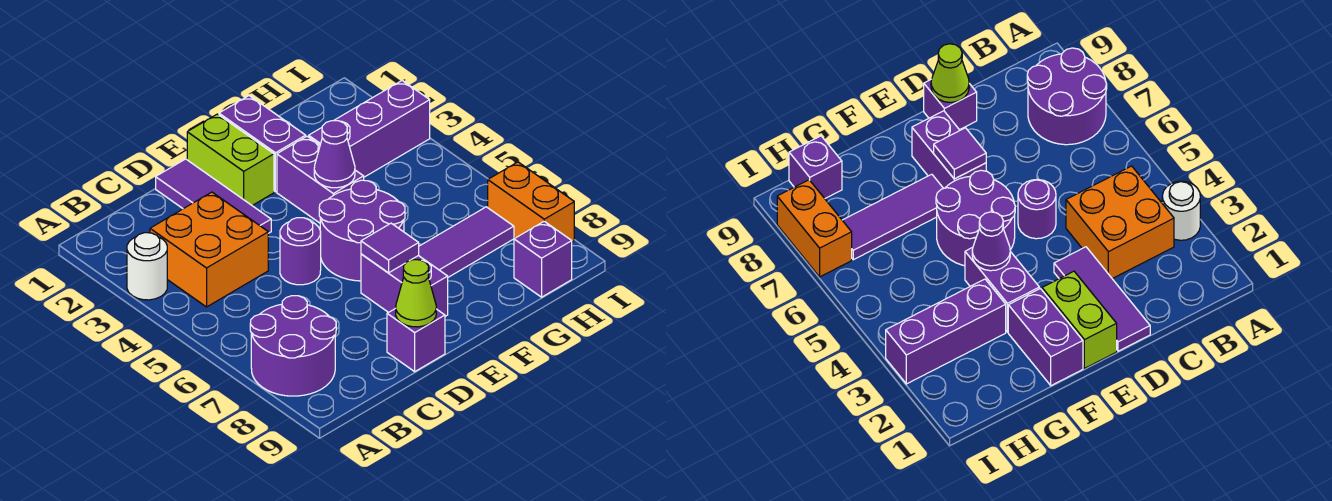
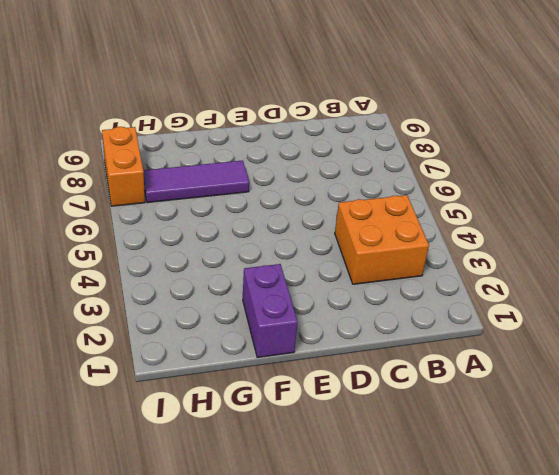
none -> white round brick A3 level 1
none -> purple round brick A7:B8 level 1
none -> purple tile D1:D3 level 1

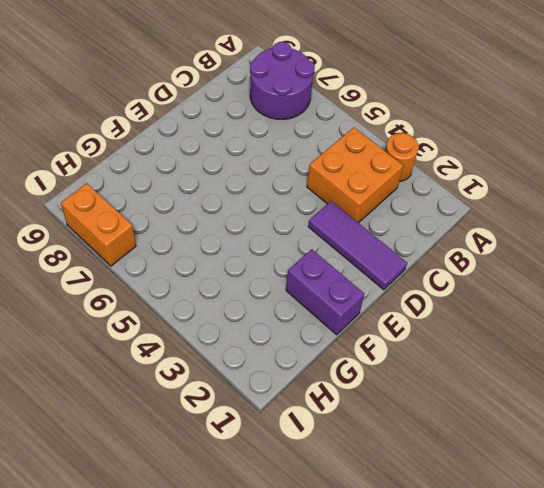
orange round brick A3 level 1 -> white round brick A3 level 1
none -> purple round brick D5 level 1
none -> purple brick D9 level 1
none -> lime brick E1:E2 level 1

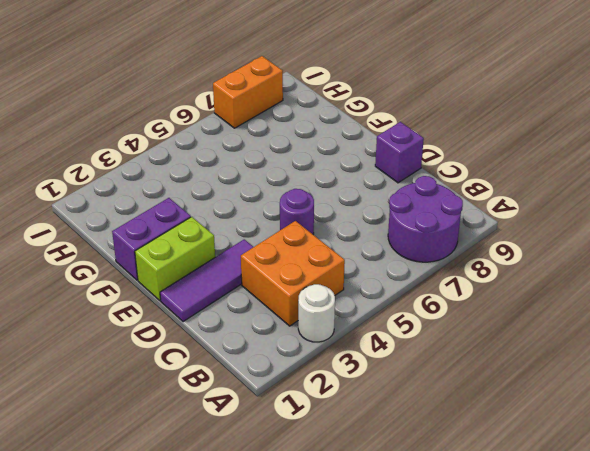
none -> purple round brick E5:F6 level 1
none -> purple brick E7:E8 level 1
none -> purple brick F3:F4 level 1

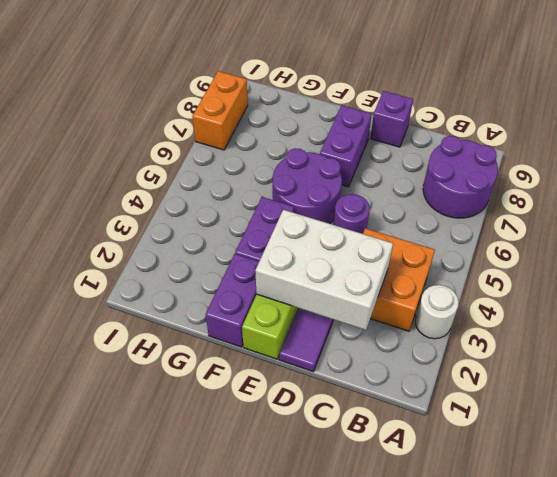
white brick C2:E3 level 2 -> none
none -> purple tile F7:H7 level 1
none -> purple brick G3:I3 level 1
none -> purple brick H9 level 1

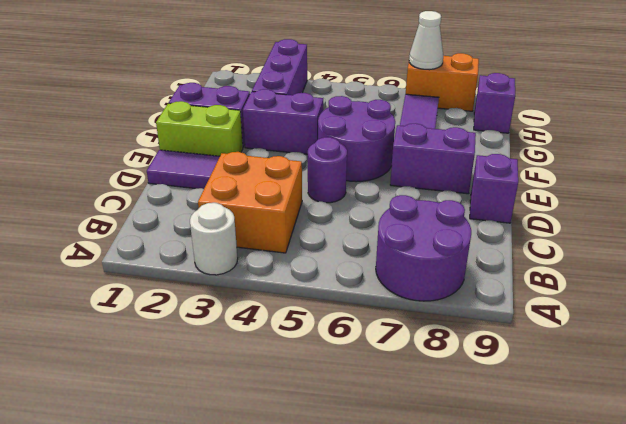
white cone I7 level 2 -> none
none -> lime cone D9 level 2
none -> purple tile E7 level 2
none -> purple cone F4 level 2

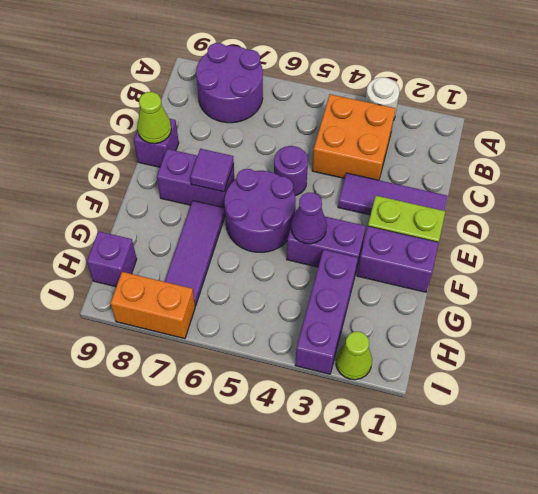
lime cone I2 level 1 -> none

